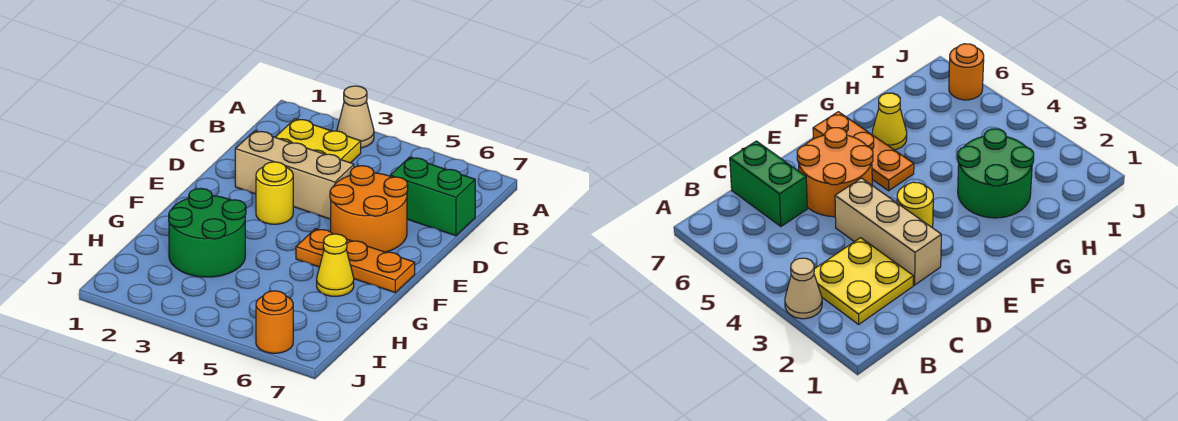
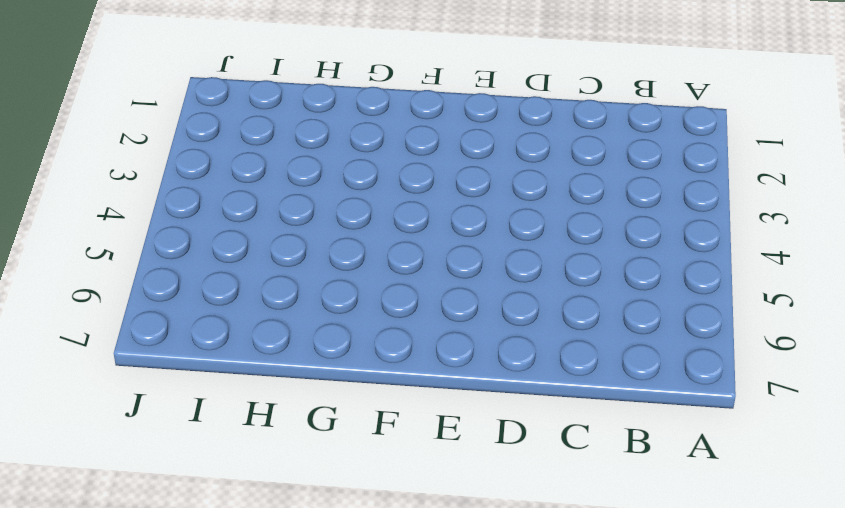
none -> tan cone A3 level 1
none -> yellow plate B2:C3 level 1

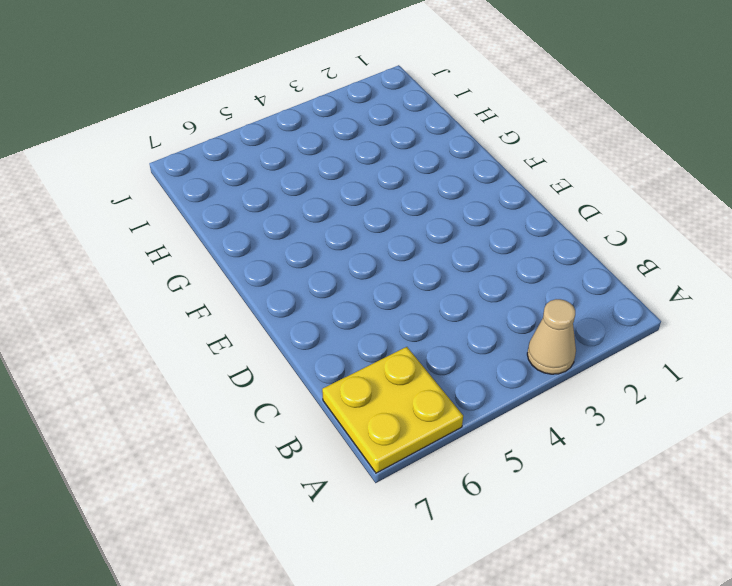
yellow plate A6:B7 level 1 -> yellow plate B2:C3 level 1
none -> green brick C6:C7 level 1
none -> tan brick D2:D4 level 1

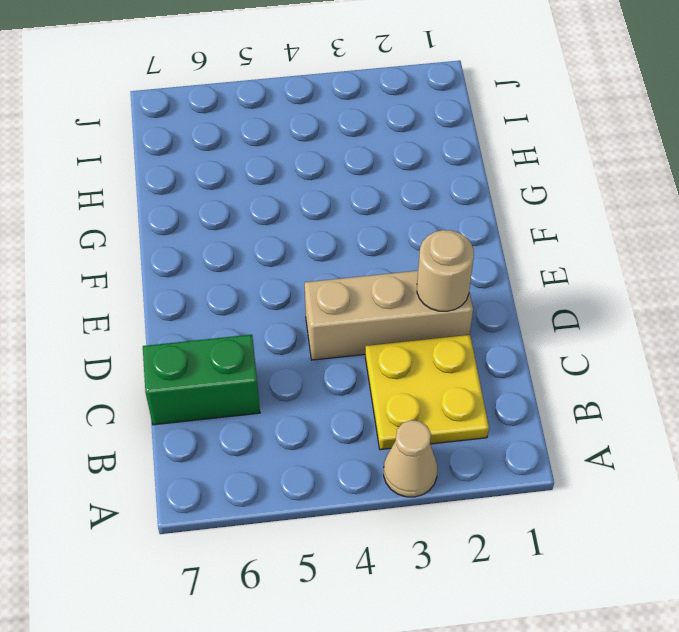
tan round brick D2 level 2 -> none
none -> orange round brick D5:E6 level 1
none -> yellow round brick E3 level 1

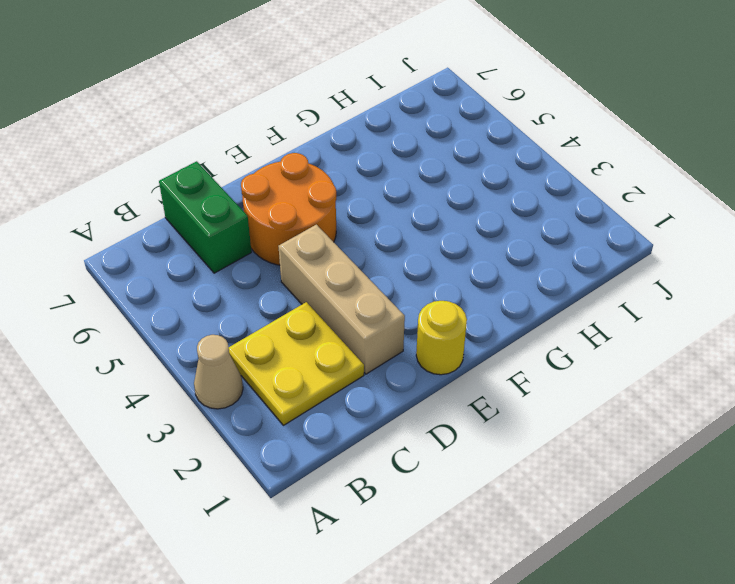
yellow round brick E1 level 1 -> yellow round brick E3 level 1
none -> orange plate F5:F7 level 1
none -> green round brick G2:H3 level 1

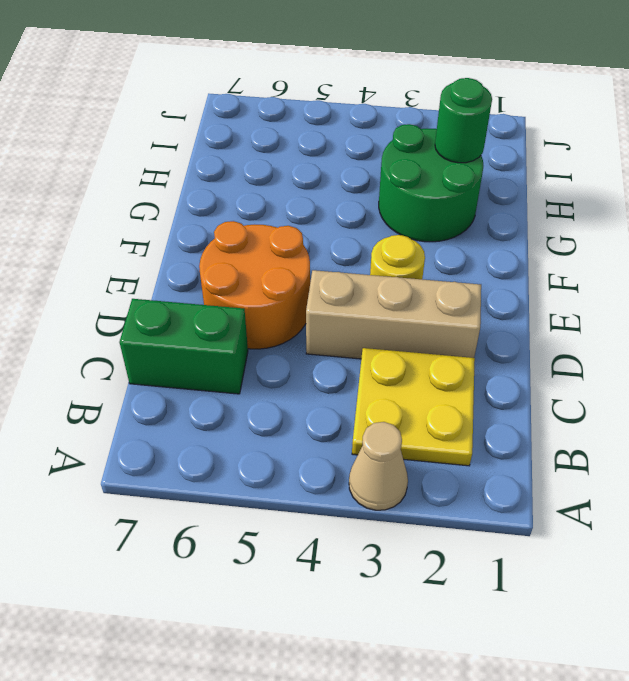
green round brick H2 level 2 -> none
none -> orange plate F5:F7 level 1
none -> yellow cone G6 level 1

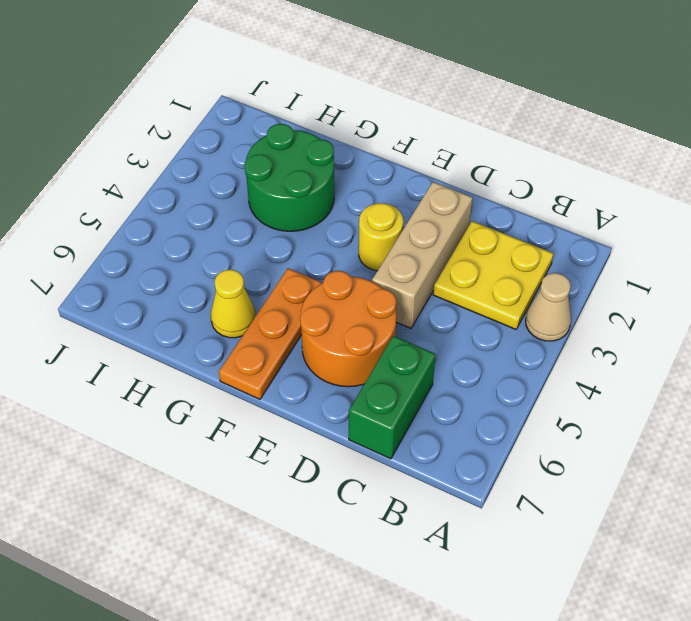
none -> orange round brick J6 level 1

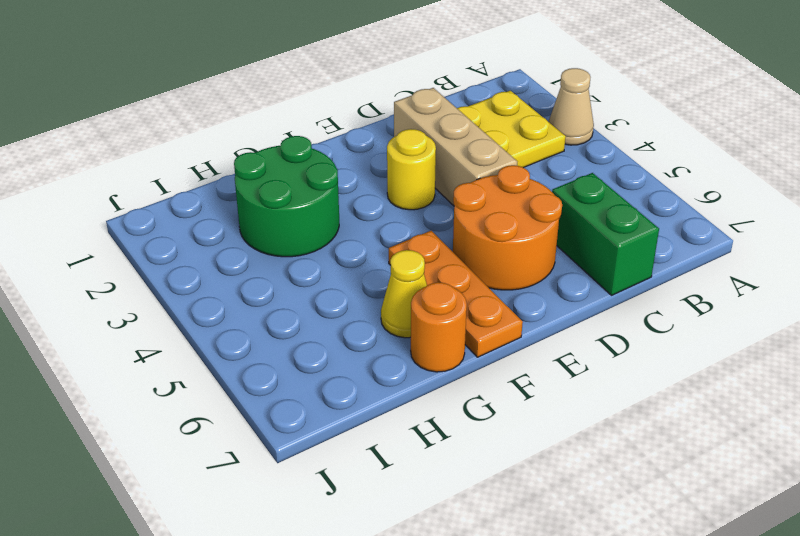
orange round brick G7 level 1 -> orange round brick J6 level 1

